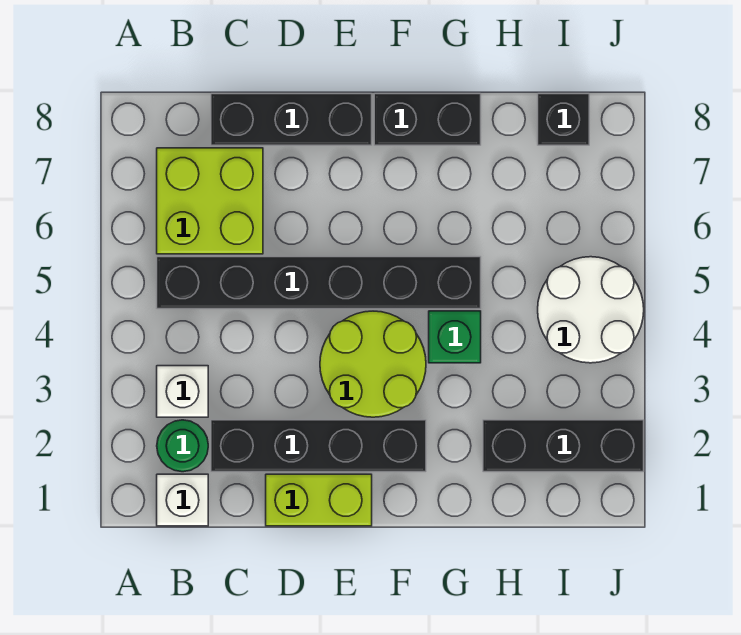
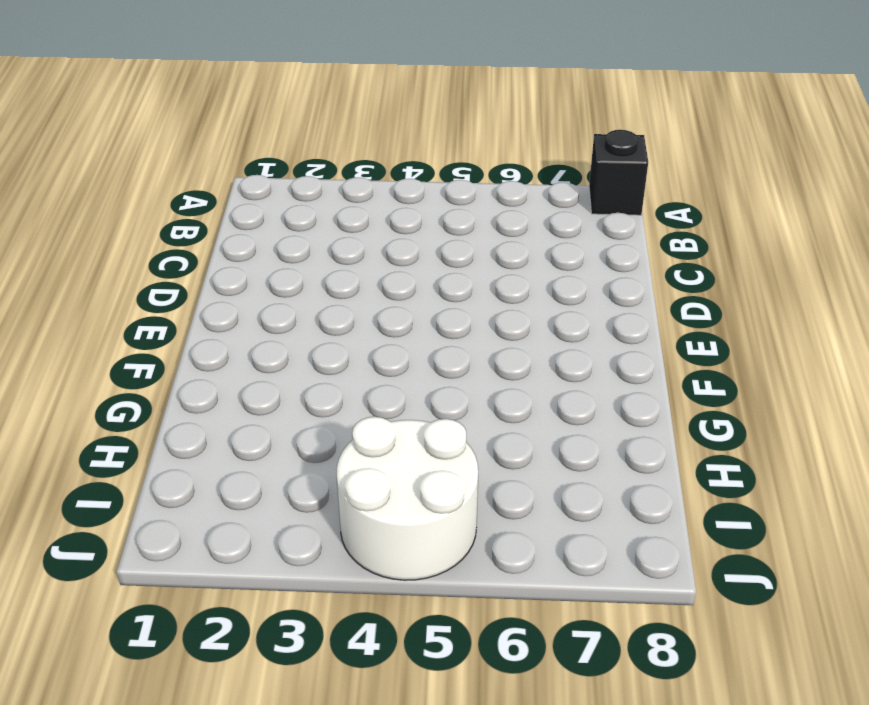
black brick A8 level 1 -> black brick I8 level 1
none -> white brick B1 level 1
none -> green round brick B2 level 1
none -> white brick B3 level 1

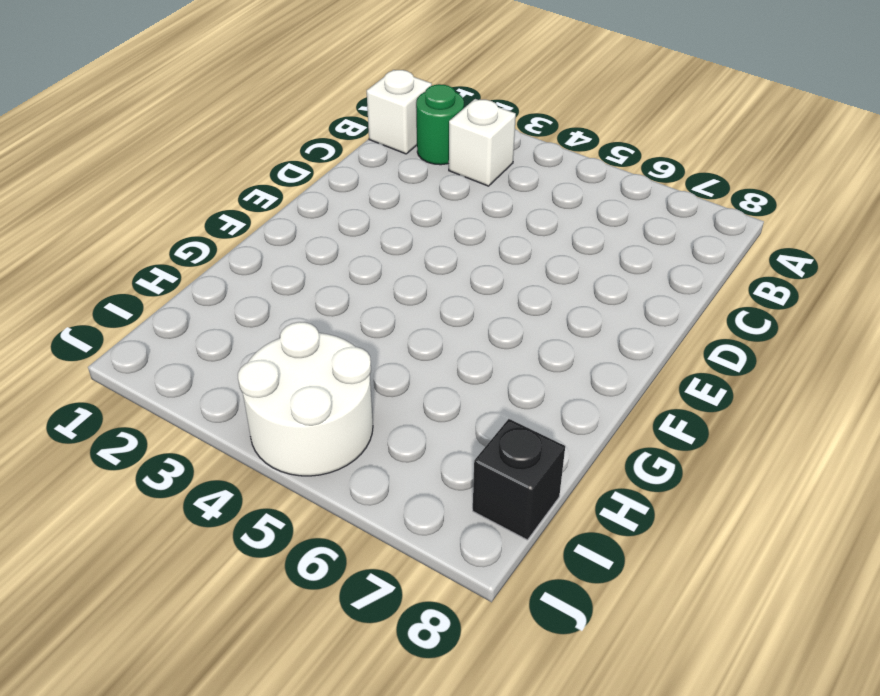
none -> black brick B5:G5 level 1
none -> lime brick B6:C7 level 1
none -> black brick C2:F2 level 1

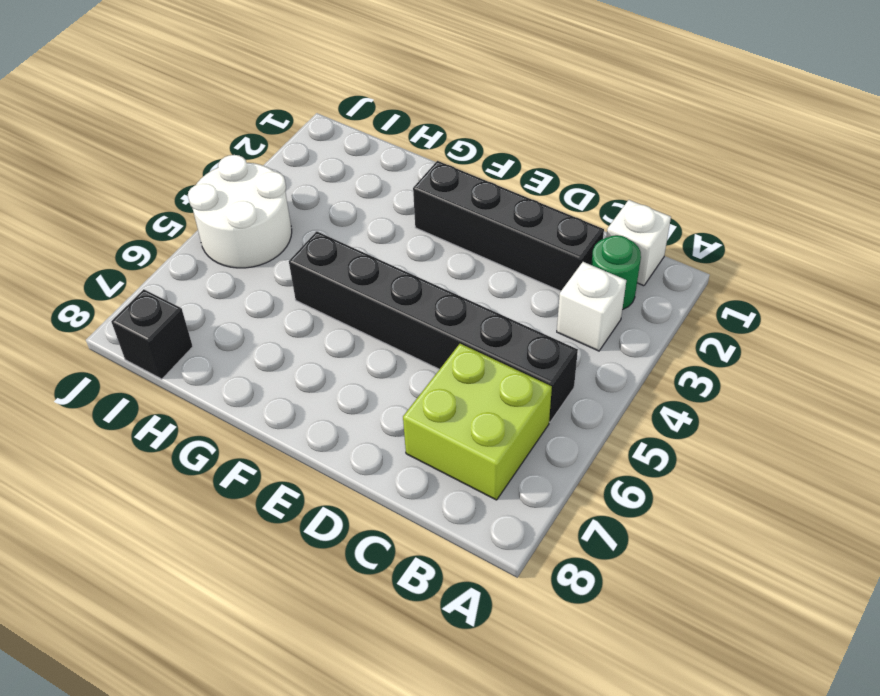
none -> black brick C8:E8 level 1
none -> lime brick D1:E1 level 1
none -> lime round brick E3:F4 level 1

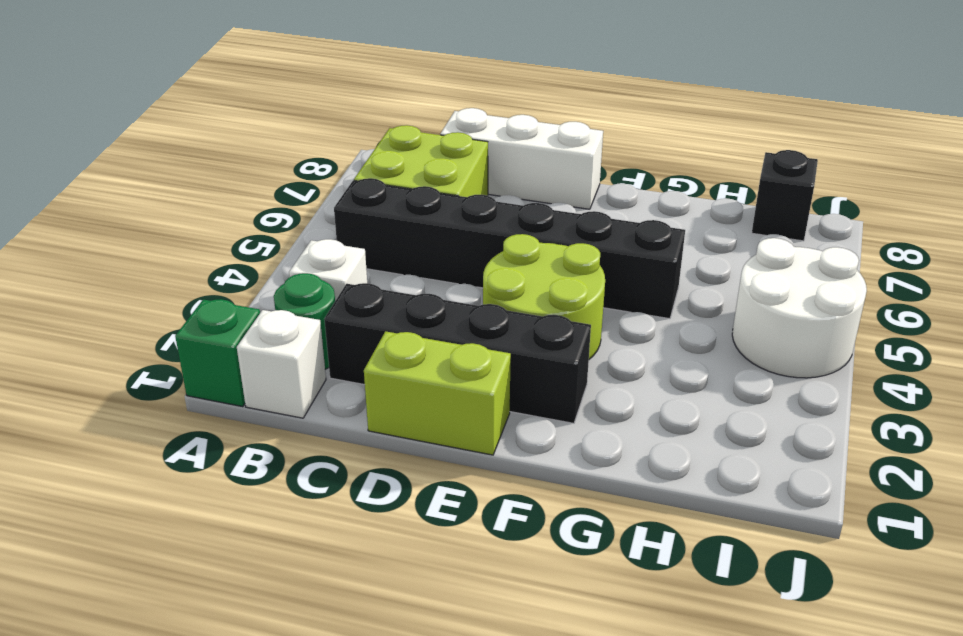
green brick A1 level 1 -> green brick G4 level 1
white brick C8:E8 level 1 -> black brick C8:E8 level 1
none -> black brick F8:G8 level 1
none -> black brick H2:J2 level 1

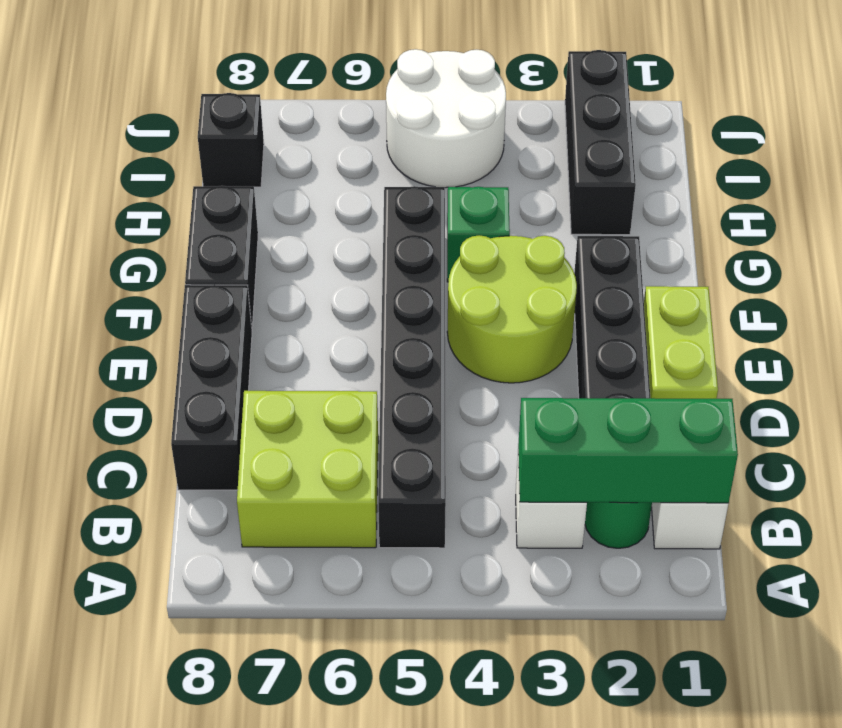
green brick B1:B3 level 2 -> none

